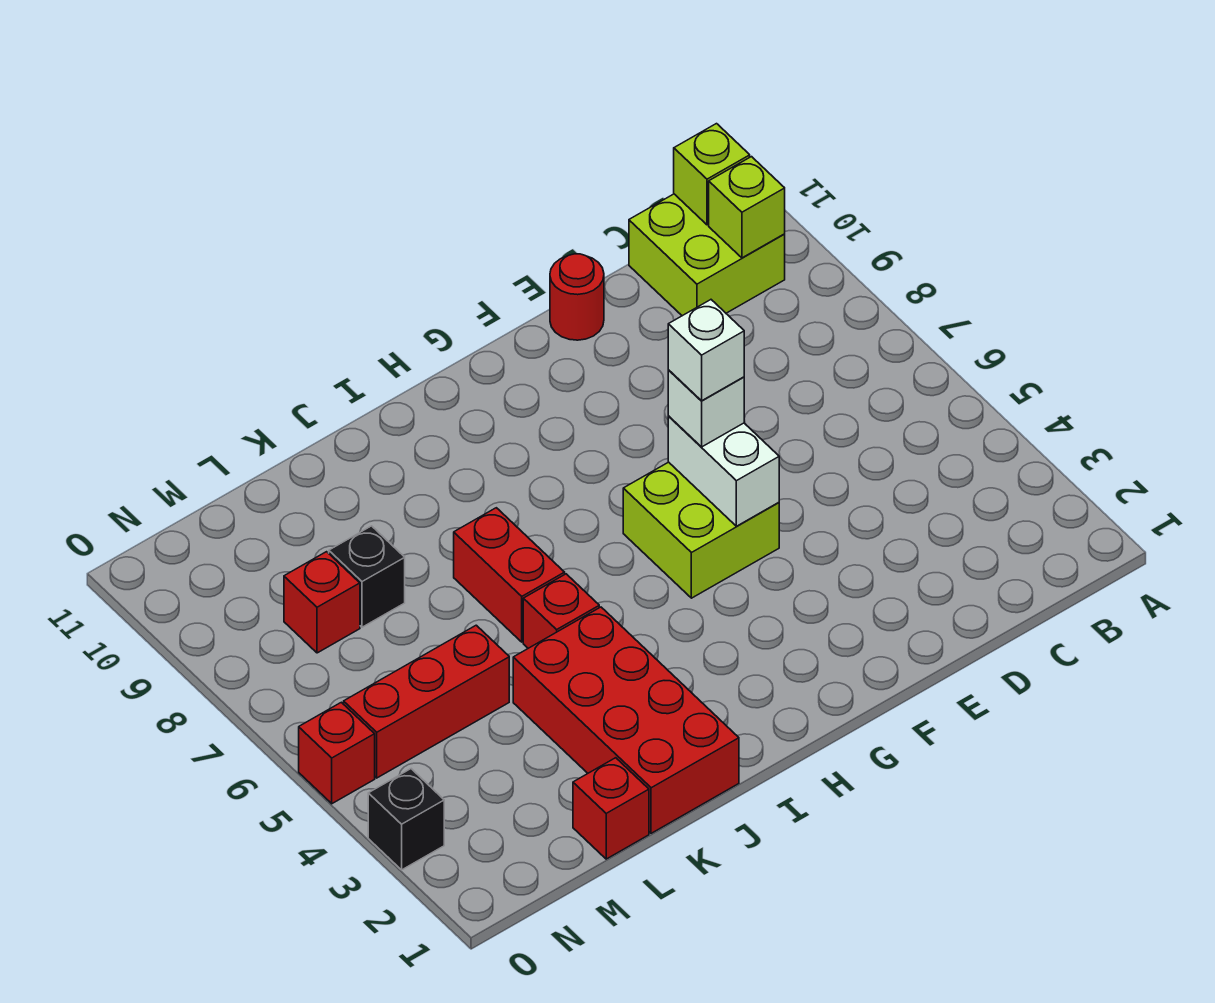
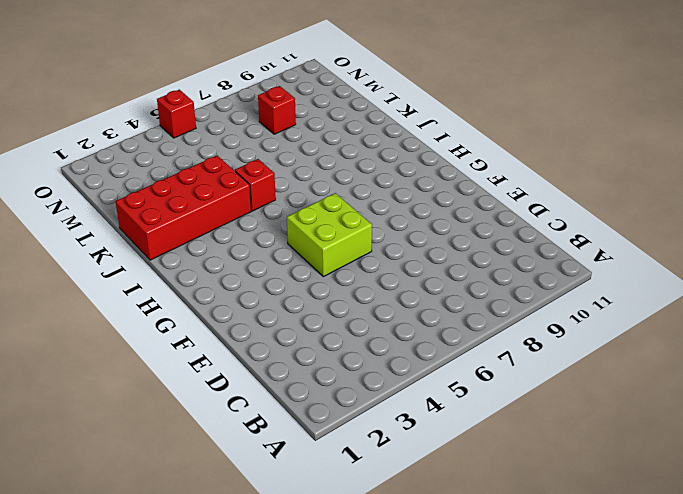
none -> lime brick B10:C11 level 1
none -> red round brick E11 level 1
none -> red brick J6:J7 level 1

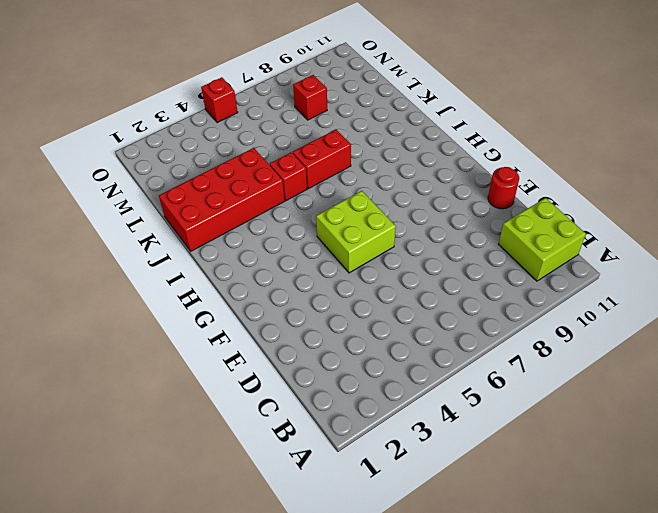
none -> red brick L1 level 1
none -> red brick L5:N5 level 1
none -> black brick L8 level 1

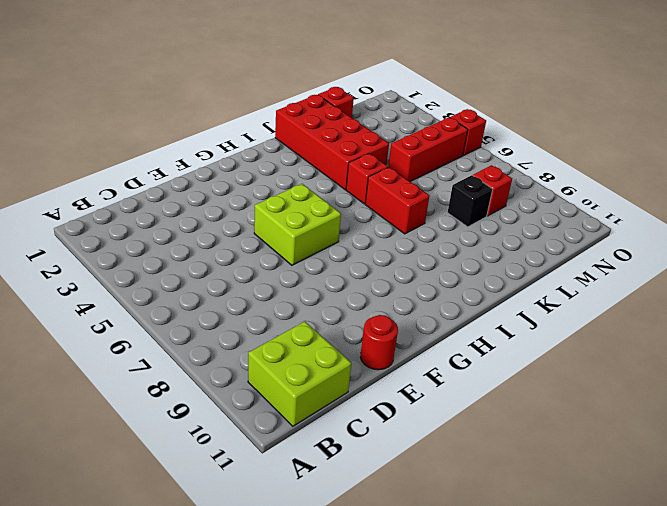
none -> black brick O3 level 1
none -> lime brick B10 level 2
none -> lime brick B11 level 2

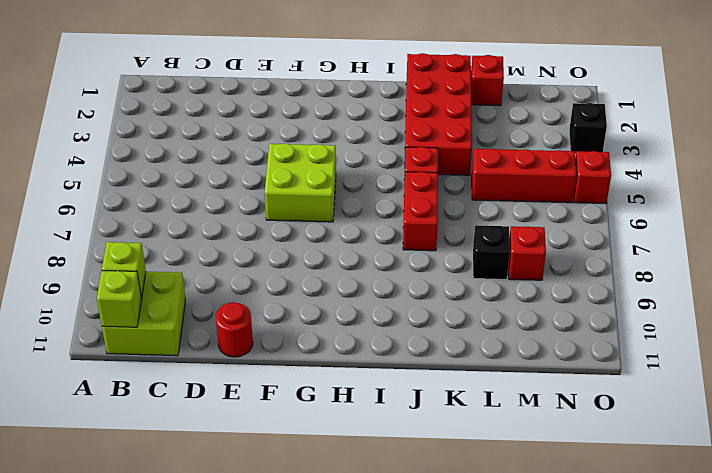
none -> white brick F5:F6 level 2
none -> white brick F6 level 3
none -> white brick F6 level 4

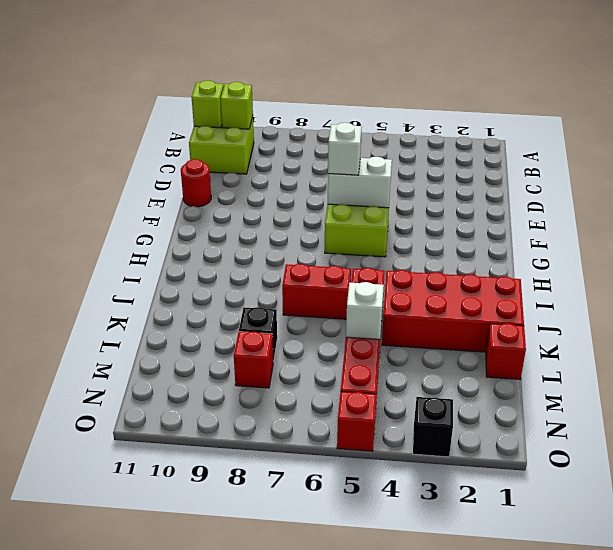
white brick L5 level 2 -> white brick F6 level 4

